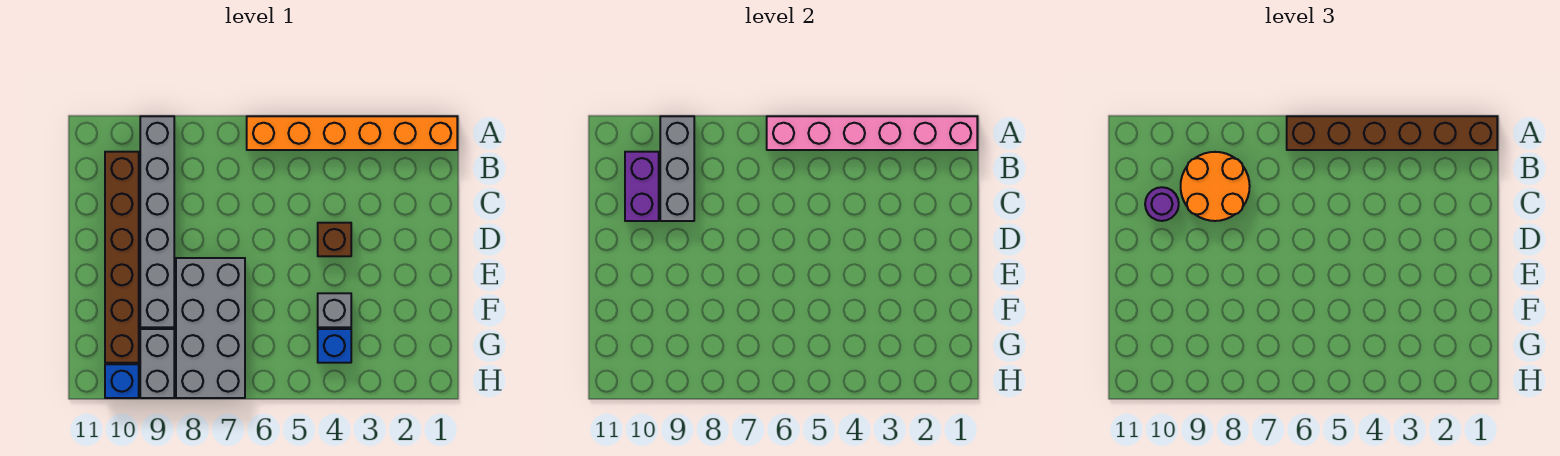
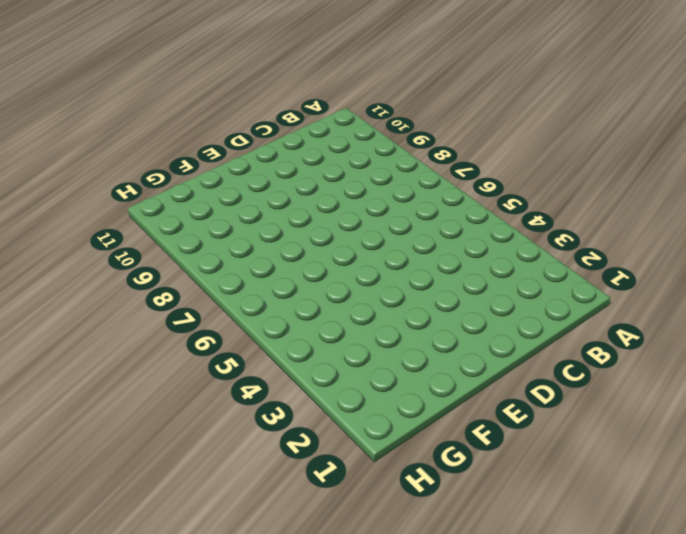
none -> orange brick A1:A6 level 1
none -> grey brick A9:F9 level 1
none -> brown brick B10:G10 level 1

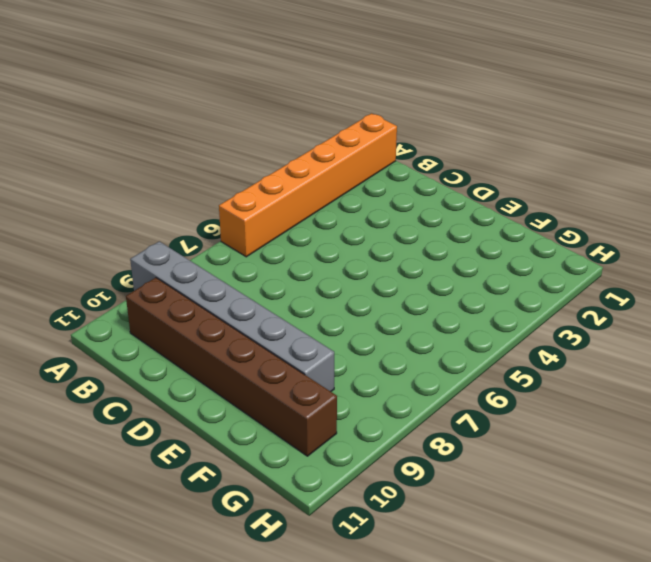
none -> brown brick D4 level 1
none -> grey brick E7:H8 level 1
none -> grey brick F4 level 1

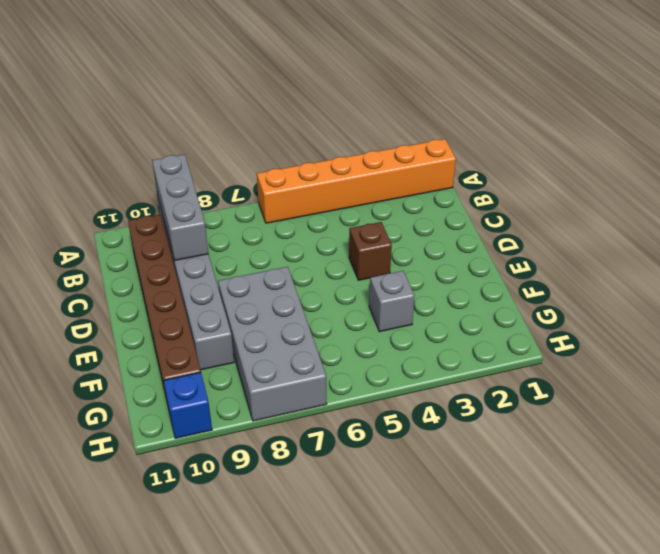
none -> blue brick G4 level 1
none -> grey brick G9:H9 level 1
none -> pink brick A1:A6 level 2

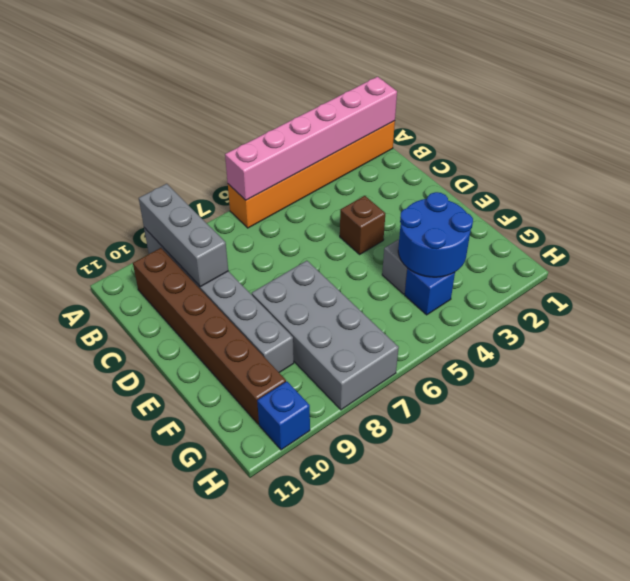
blue round brick F3:G4 level 2 -> none
none -> grey brick G9:H9 level 1
none -> purple brick B10:C10 level 2
none -> brown brick A1:A6 level 3

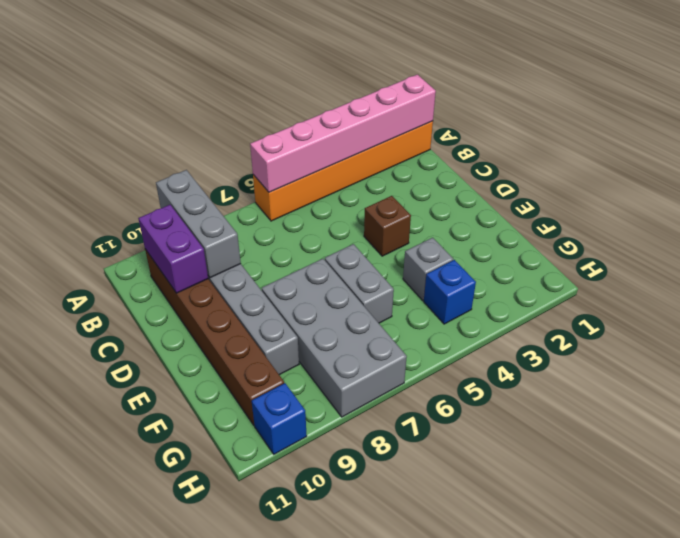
grey brick E6:F6 level 1 -> grey brick G9:H9 level 1
none -> brown brick A1:A6 level 3
none -> orange round brick B8:C9 level 3
none -> purple round brick C10 level 3

